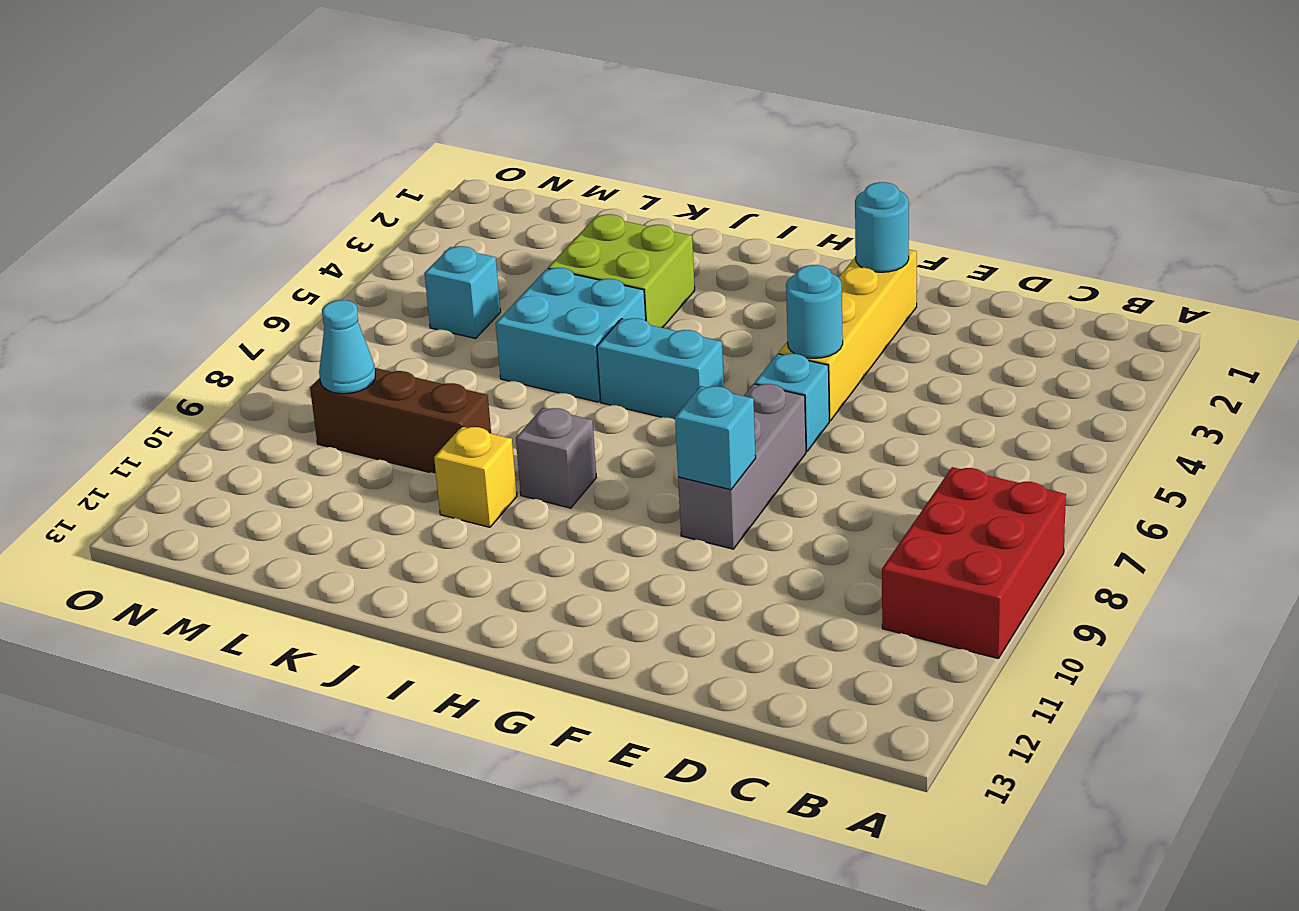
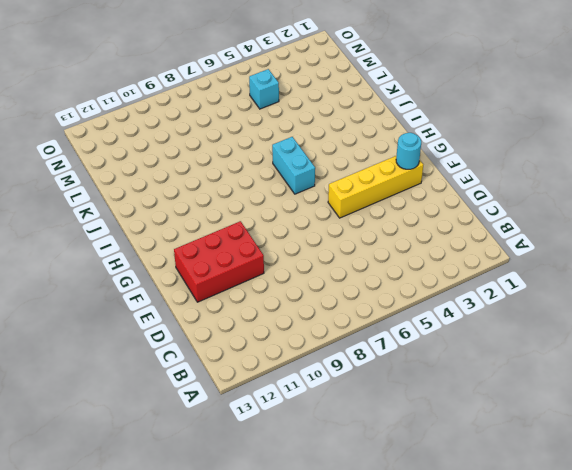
red brick E10:F12 level 1 -> red brick A8:B10 level 1
none -> cyan brick F6 level 1
none -> grey brick F7:F9 level 1
none -> grey brick I9 level 1

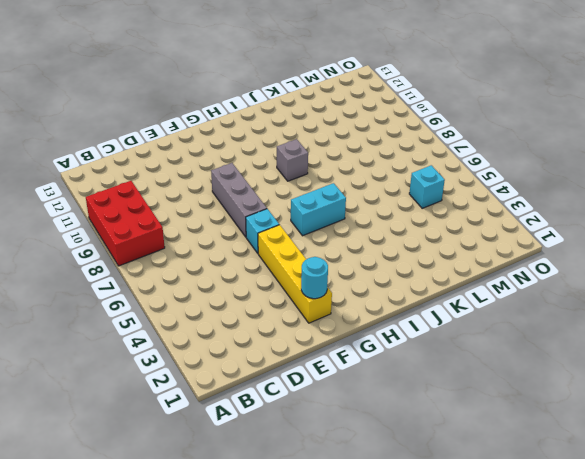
none -> lime brick J3:K4 level 1
none -> cyan brick J5:K6 level 1
none -> yellow brick J10 level 1

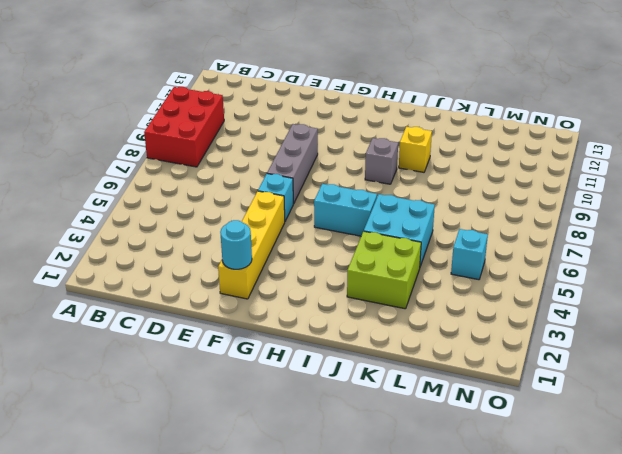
none -> brown brick K9:M9 level 1
none -> cyan round brick F5 level 2
none -> cyan brick F9 level 2

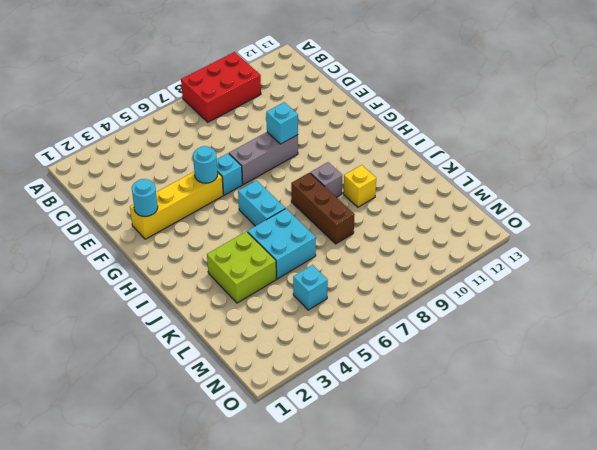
brown brick I8:K8 level 1 -> brown brick K9:M9 level 1
none -> cyan cone M9 level 2

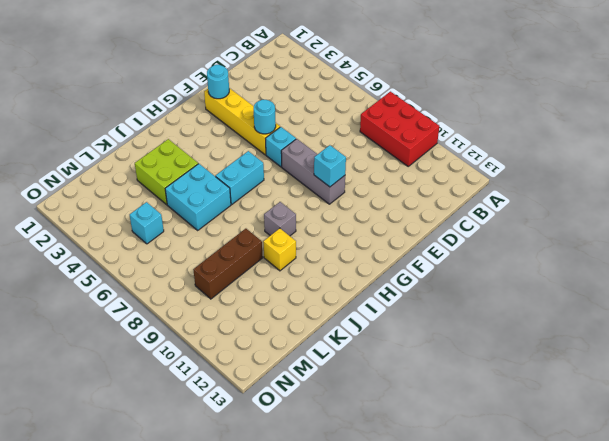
none -> cyan cone M9 level 2

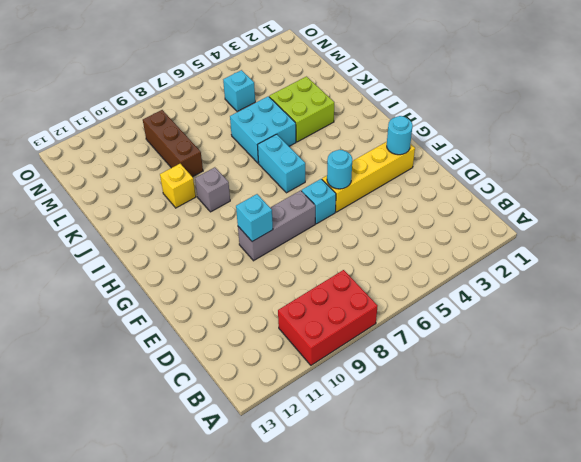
none -> cyan cone M9 level 2

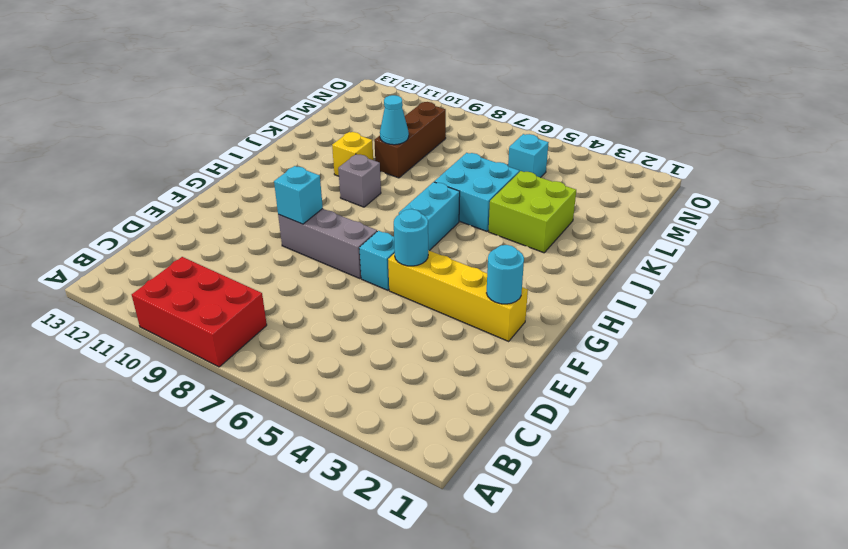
cyan cone K9 level 2 -> cyan cone M9 level 2

